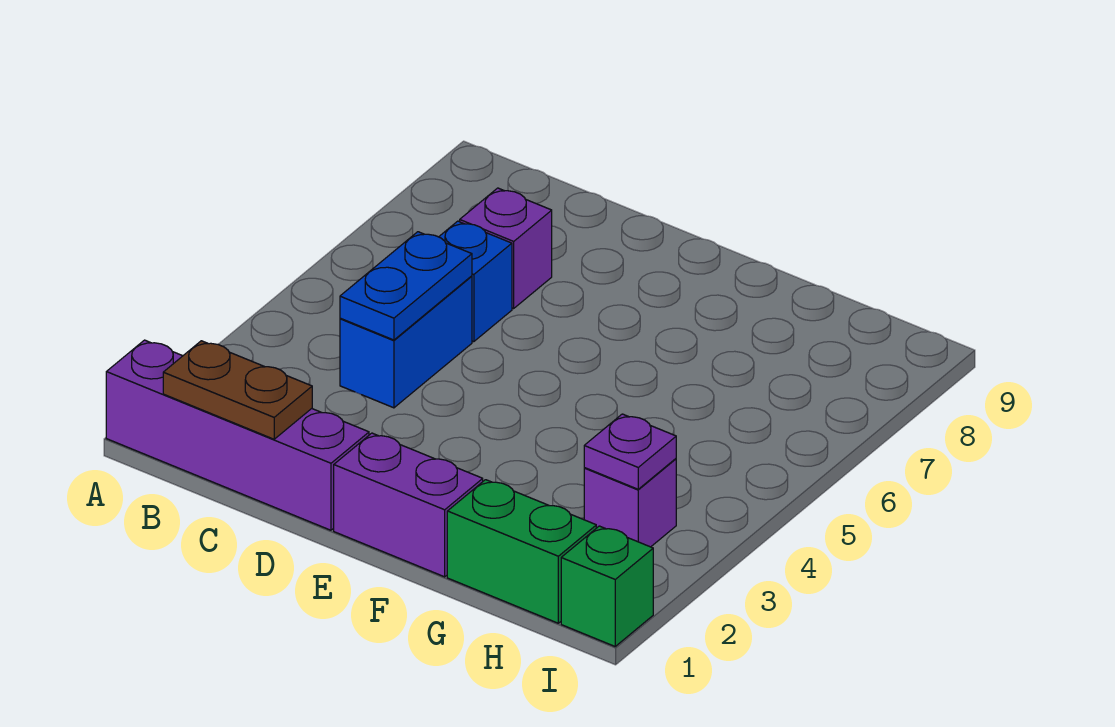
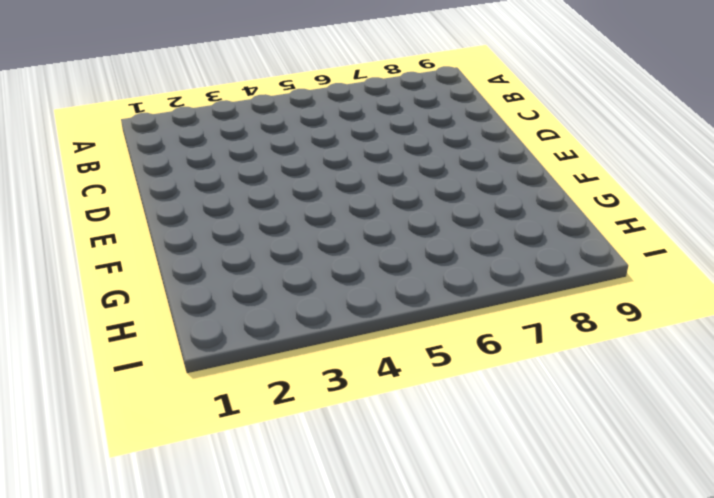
none -> purple brick A1:D1 level 1
none -> blue brick C4:C5 level 1

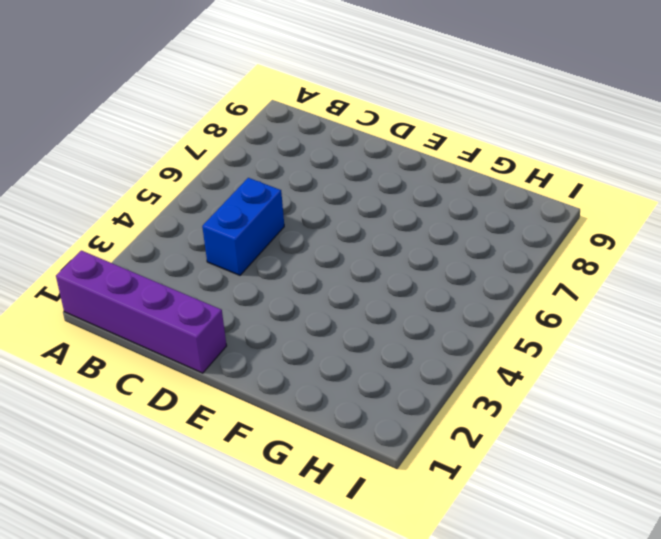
none -> blue brick C6 level 1
none -> purple brick C7 level 1

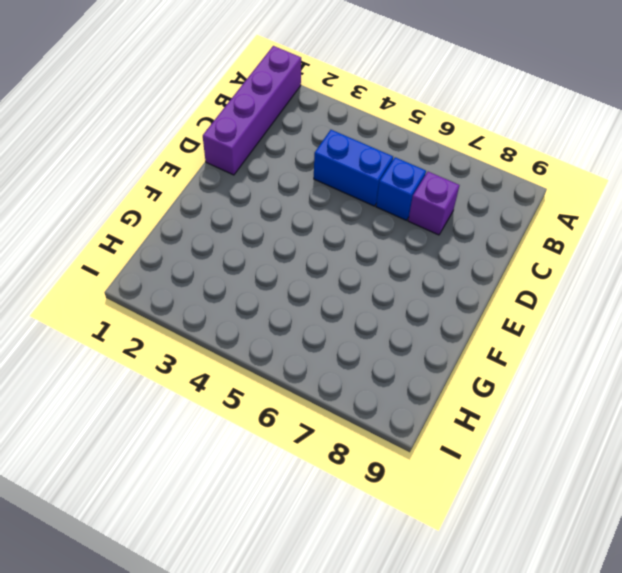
none -> purple brick E1:F1 level 1
none -> green brick G1:H1 level 1

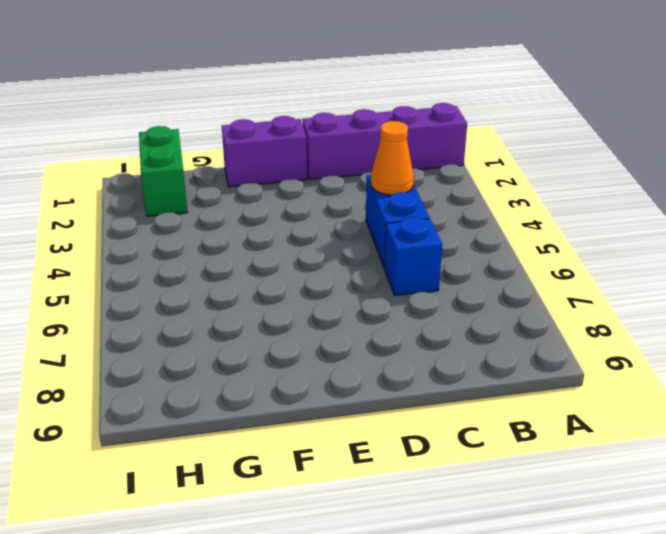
orange cone C4 level 2 -> blue plate C4:C5 level 2
green brick H1:H2 level 1 -> green brick G1:H1 level 1
none -> purple brick C7 level 1
none -> purple brick H3 level 1

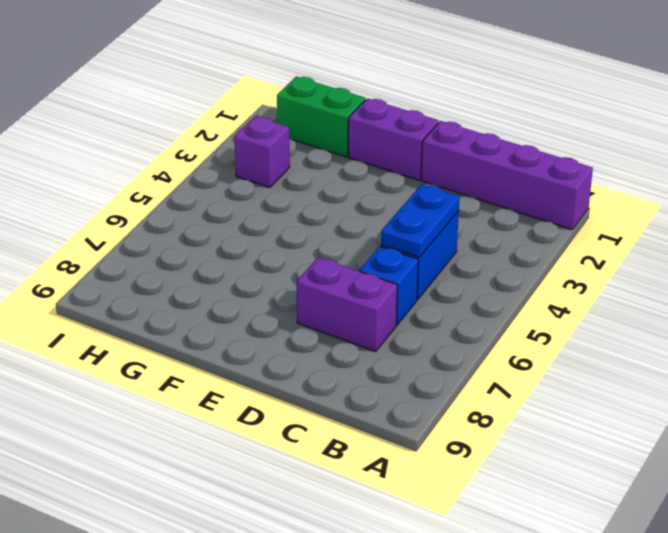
purple brick C7:D7 level 1 -> purple brick C7 level 1
none -> green brick I1 level 1
none -> brown plate B1:C1 level 2

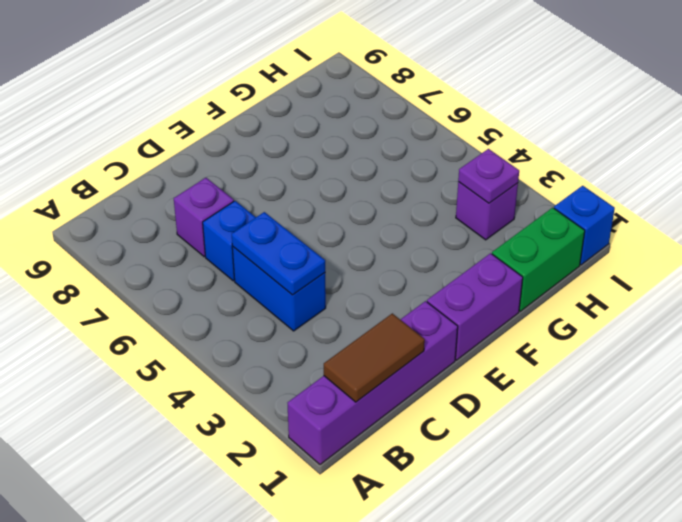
brown tile B1:C1 level 2 -> brown plate B1:C1 level 2
blue brick I1 level 1 -> green brick I1 level 1

